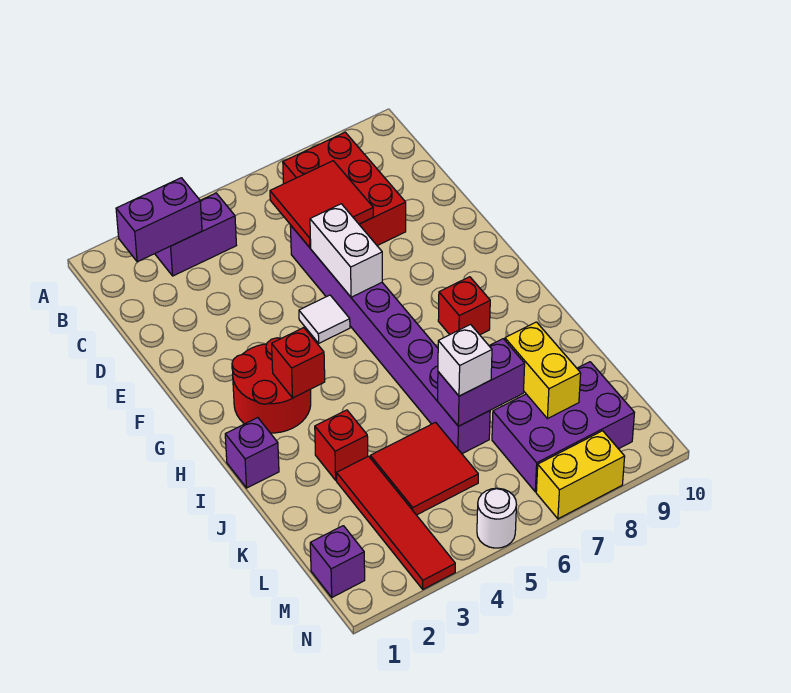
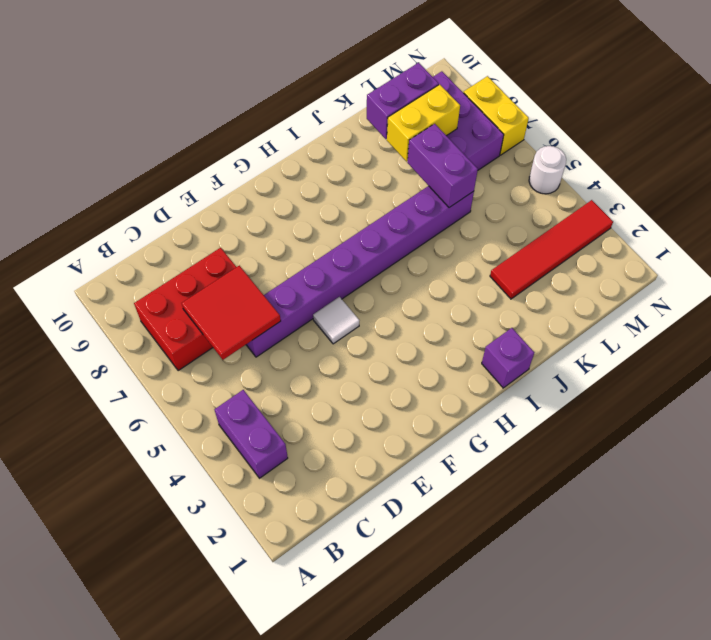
purple brick K9:L9 level 2 -> purple brick B2:B3 level 2
none -> red round brick G2:H3 level 1
none -> red brick H8 level 1
none -> red brick J3 level 1

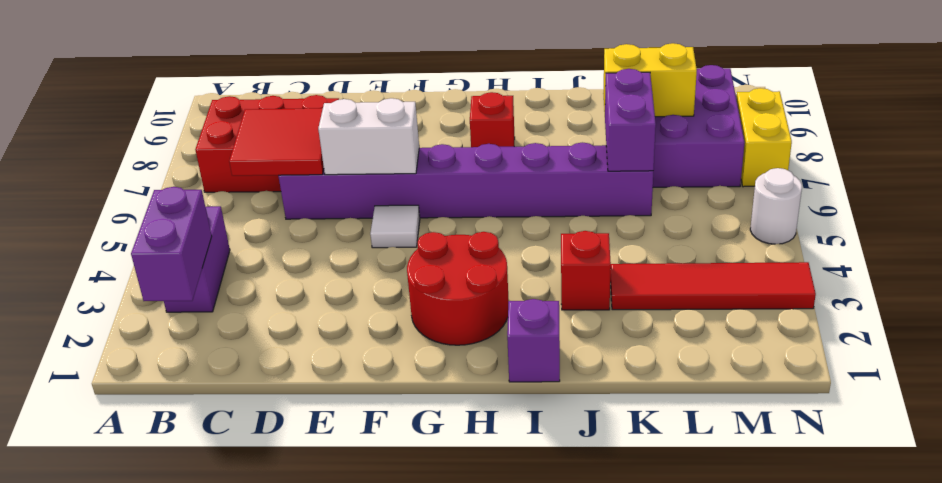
none -> red tile K4:L5 level 1
none -> purple brick M1 level 1
none -> red brick H3 level 2

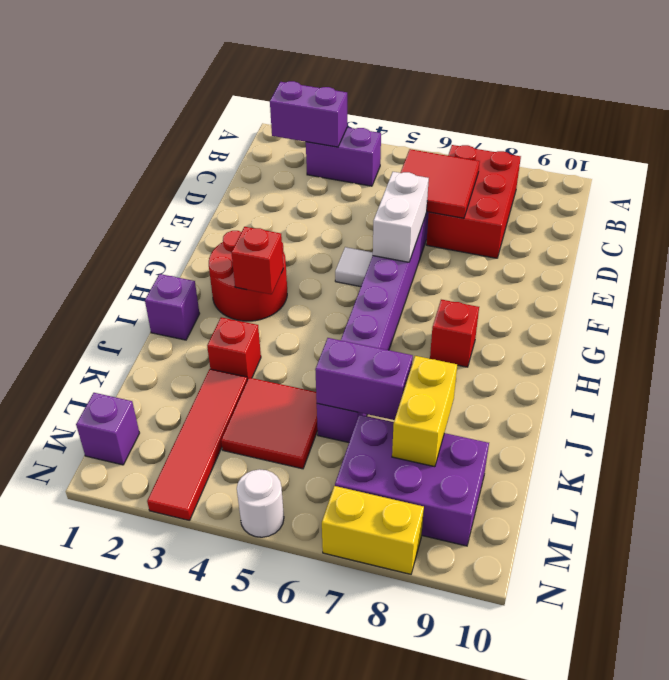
none -> white brick K6 level 3

